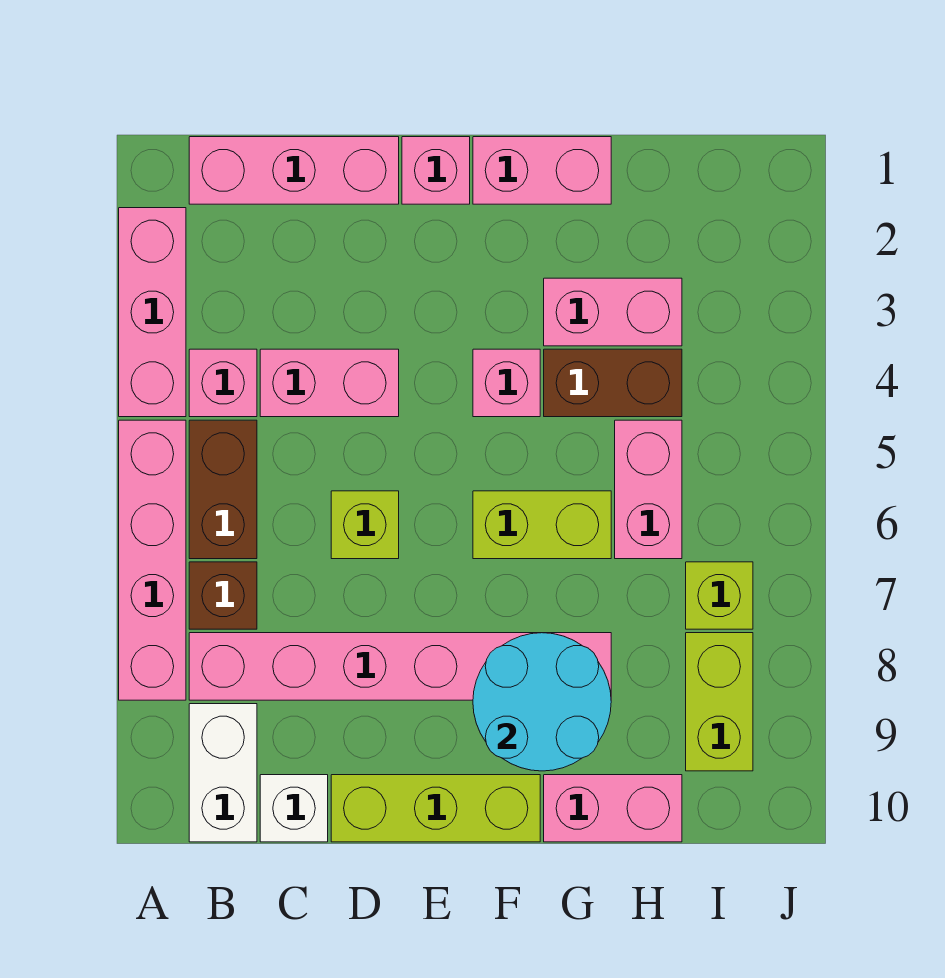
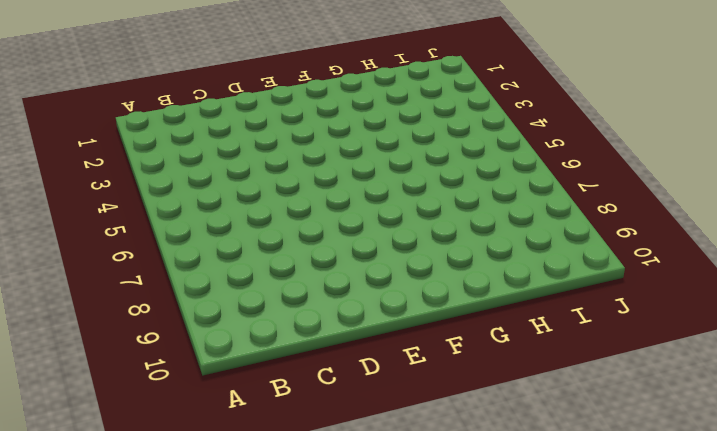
none -> pink brick A2:A4 level 1
none -> pink brick A5:A8 level 1
none -> pink brick B1:D1 level 1

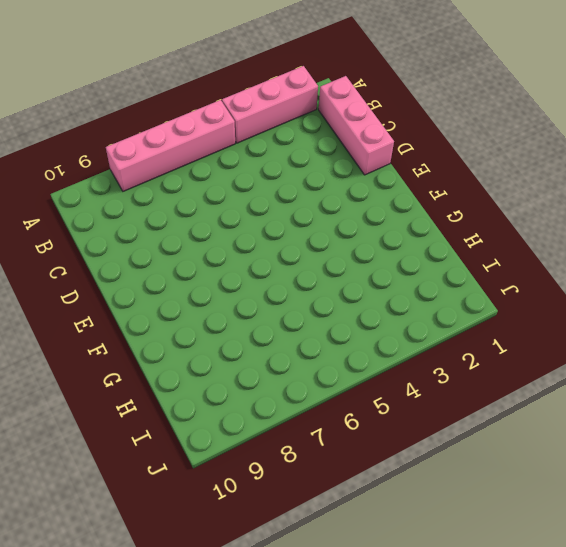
none -> pink brick B4 level 1
none -> brown brick B5:B6 level 1
none -> brown brick B7 level 1

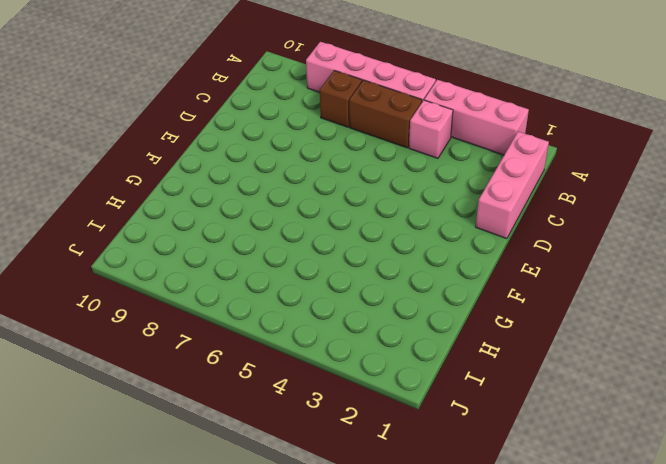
none -> pink brick B8:G8 level 1
none -> white brick B9:B10 level 1
none -> pink brick C4:D4 level 1

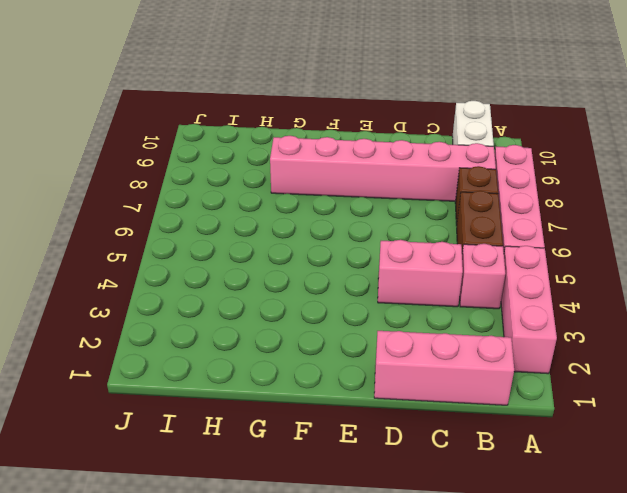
none -> white brick C10 level 1
none -> lime brick D6 level 1
none -> lime brick D10:F10 level 1

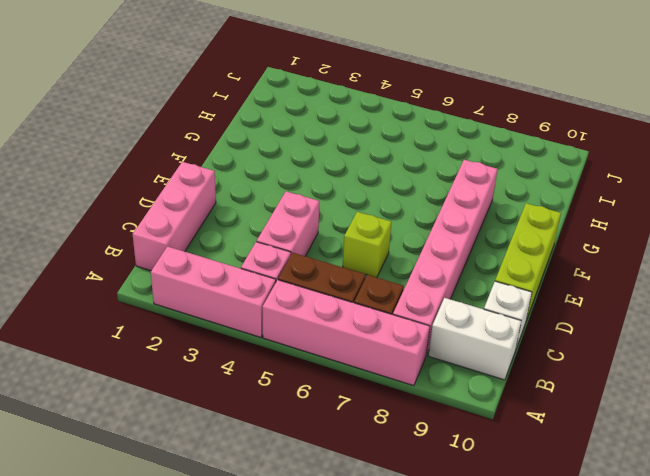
none -> pink brick E1 level 1
none -> pink brick F1:G1 level 1
none -> pink brick F4 level 1

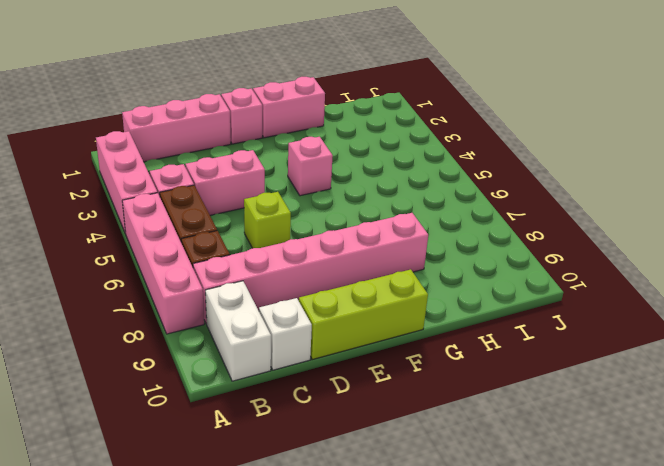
none -> lime brick F6:G6 level 1
none -> pink brick G3:H3 level 1
none -> brown brick G4:H4 level 1

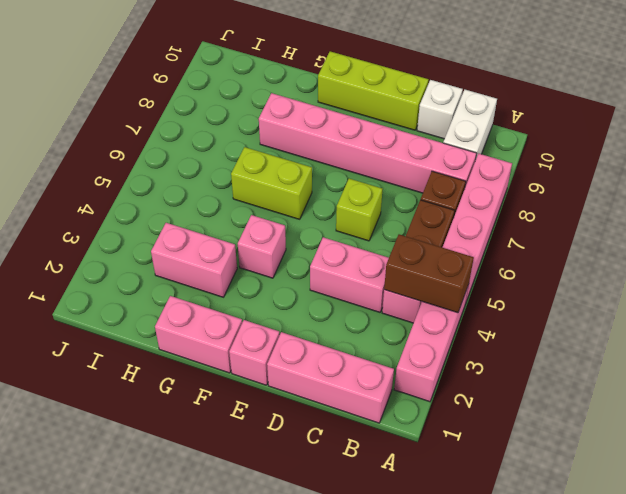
brown brick A4:B4 level 2 -> brown brick G4:H4 level 1
none -> pink brick G10:H10 level 1
none -> pink brick H5:H6 level 1
none -> lime brick I7 level 1

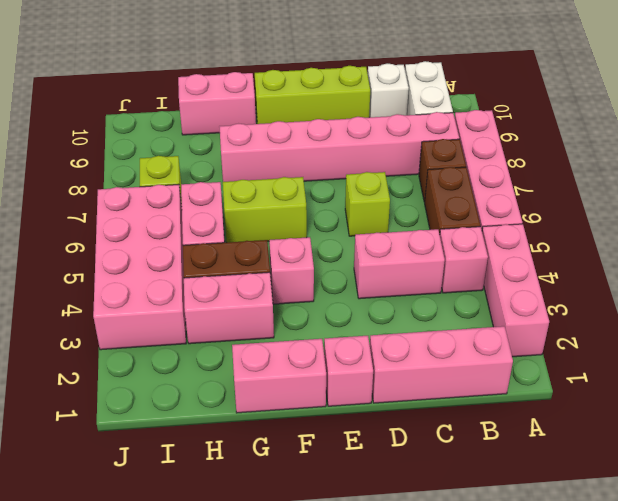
pink brick I3:J6 level 1 -> none
none -> lime brick I8:I9 level 1
none -> cyan round brick F8:G9 level 2

